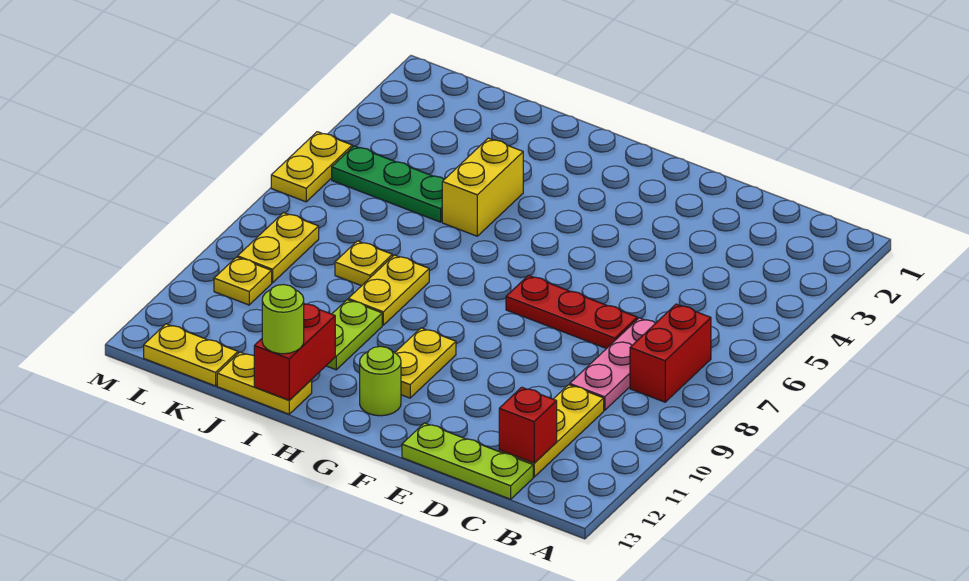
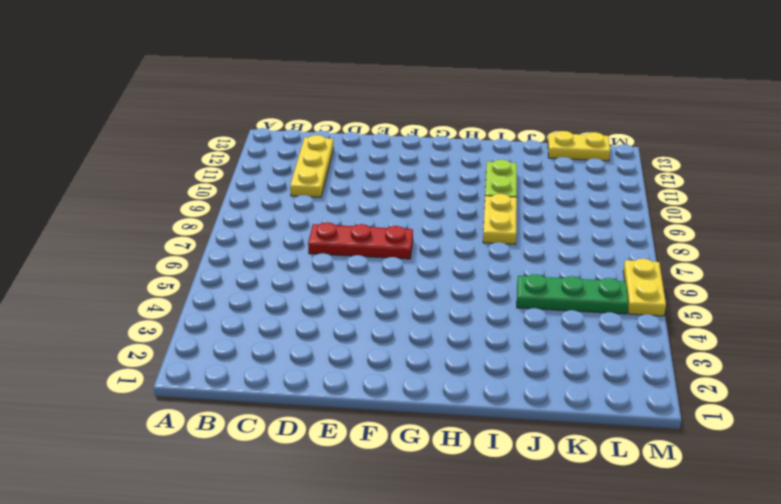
none -> red brick B7:B8 level 1
none -> pink plate C7:C9 level 1
none -> lime plate C13:E13 level 1

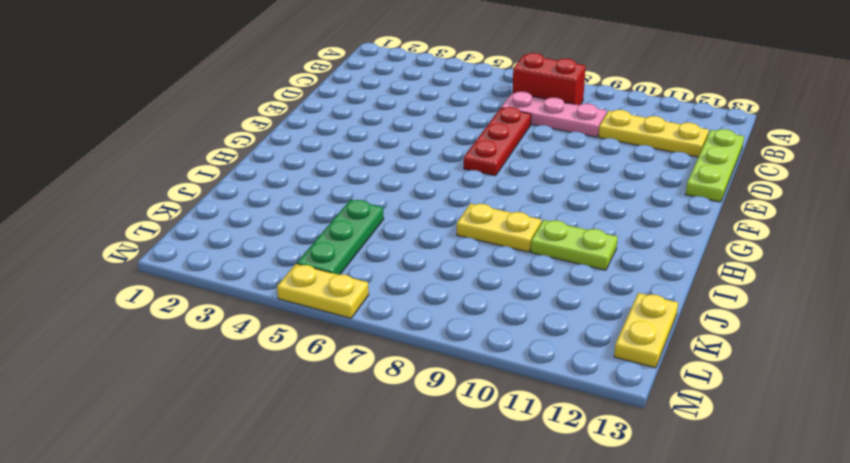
none -> yellow plate G10:G11 level 1
none -> lime round brick G12 level 1
none -> yellow brick I4:I5 level 1

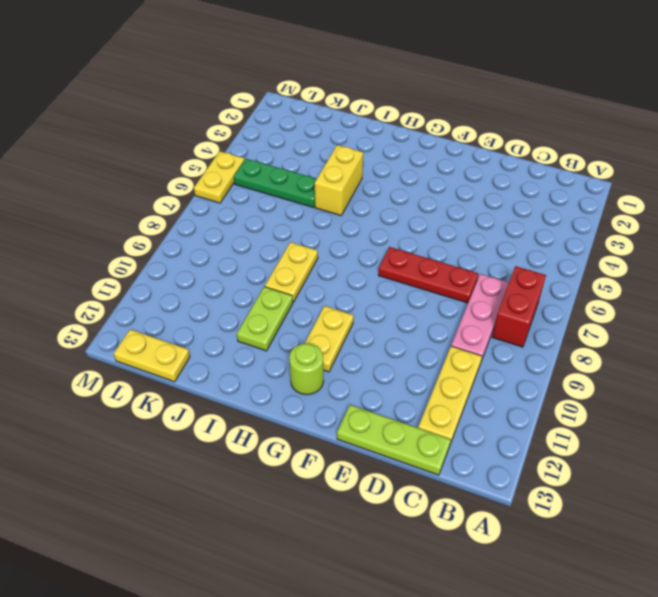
none -> yellow plate I13:J13 level 1
none -> yellow plate J8 level 1
none -> yellow plate L8:L9 level 1

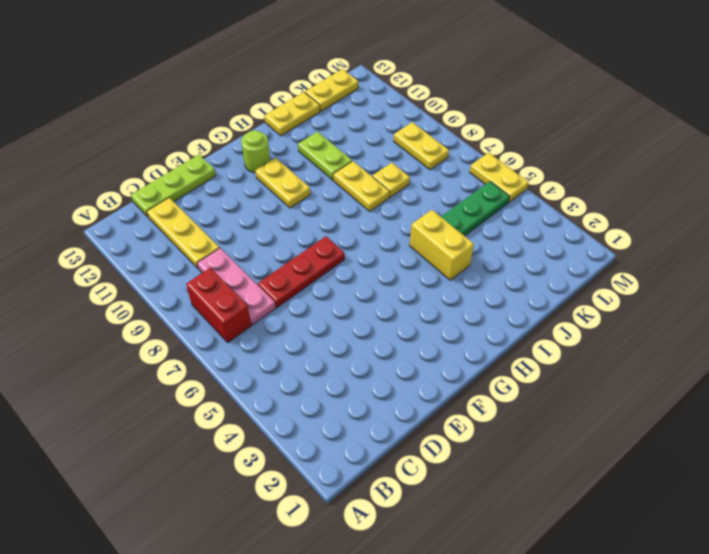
none -> yellow plate L10 level 1
none -> red brick C12 level 2
none -> red brick I12:I13 level 2

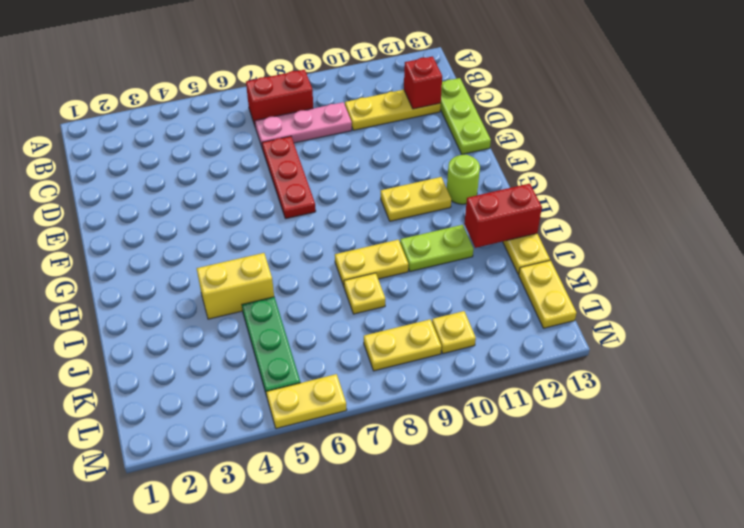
none -> lime round brick I13 level 3

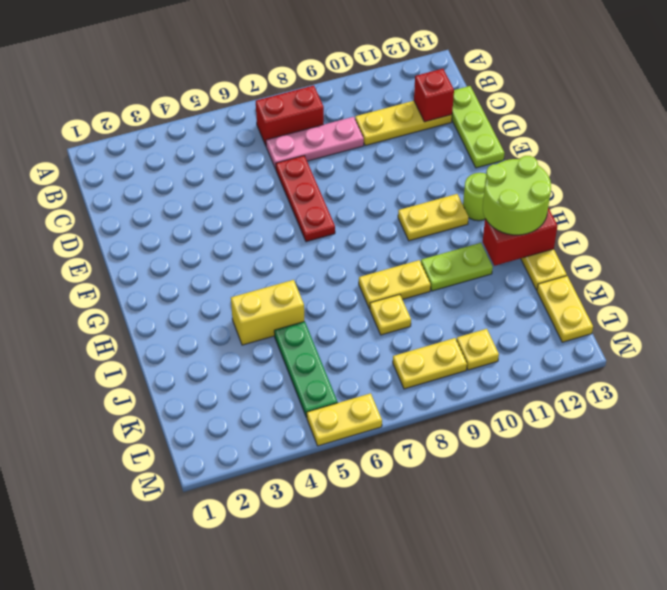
lime round brick H12:I13 level 3 -> lime round brick I13 level 3

